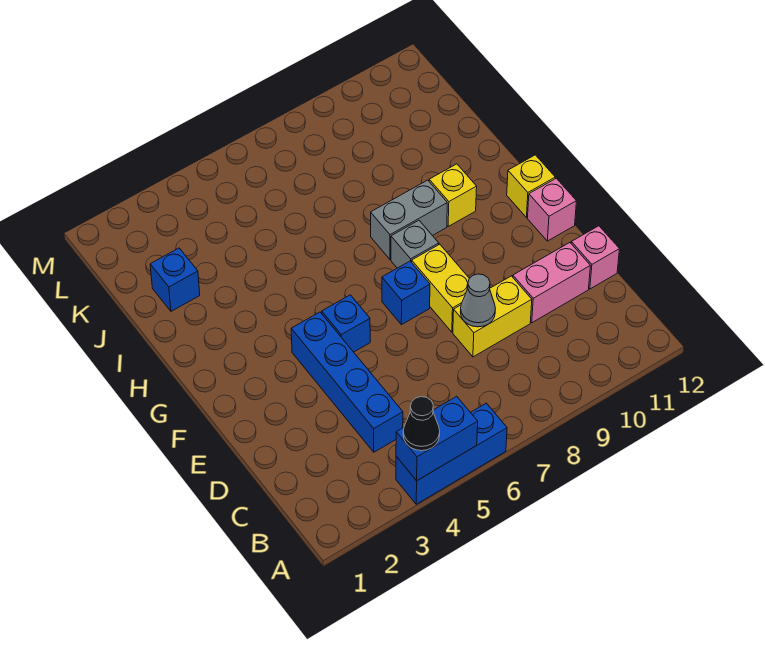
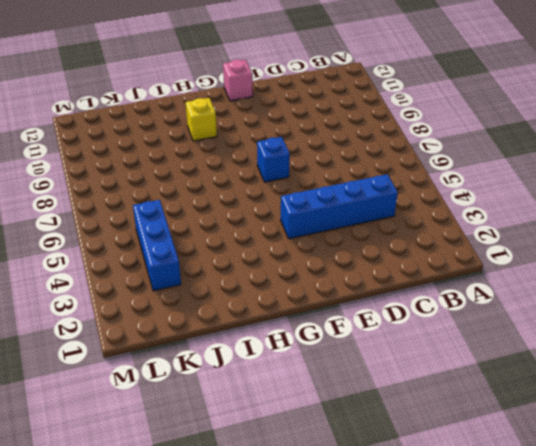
blue brick K3:K5 level 1 -> blue brick A4:A6 level 1
none -> yellow brick D8:D9 level 1
none -> pink brick D10:D11 level 1
none -> pink brick D12 level 1

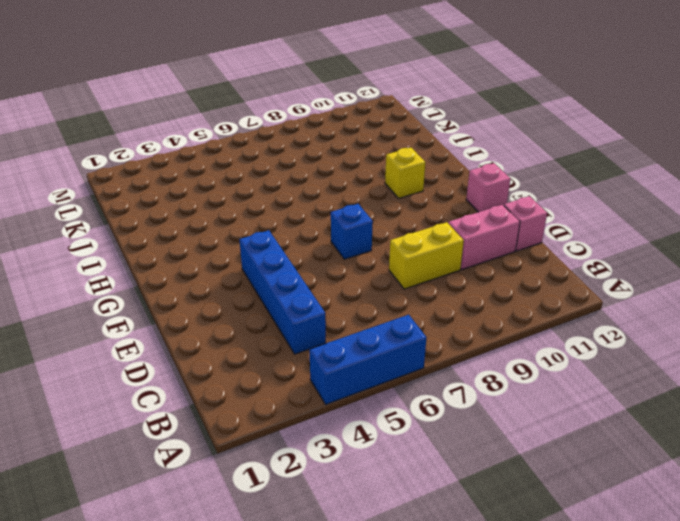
none -> yellow brick E8:F8 level 1
none -> blue brick F5 level 1
none -> grey brick G8 level 1

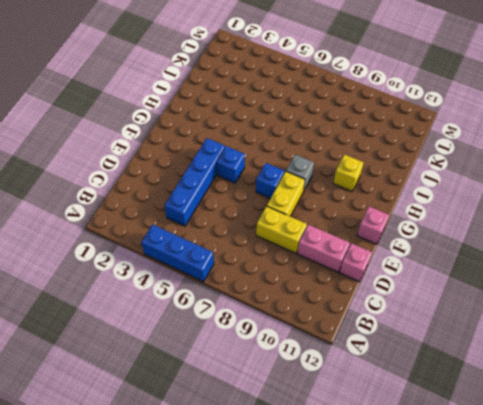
none -> yellow brick G12 level 1
none -> grey brick H8:H9 level 1
none -> blue brick J2 level 1

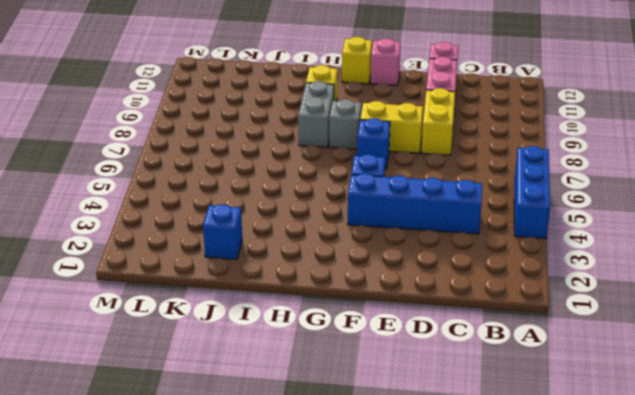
none -> blue brick A4:A5 level 2
none -> grey cone D8 level 2
none -> black cone A4 level 3

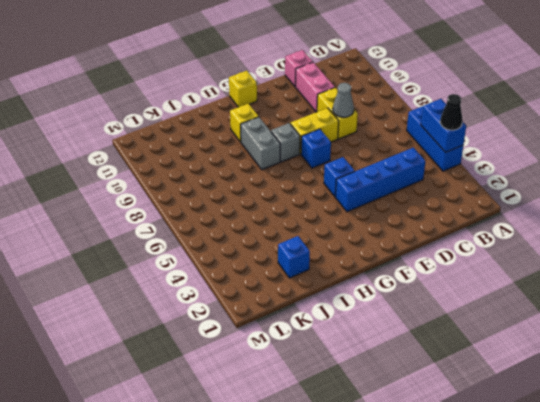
none -> pink brick F12 level 1

